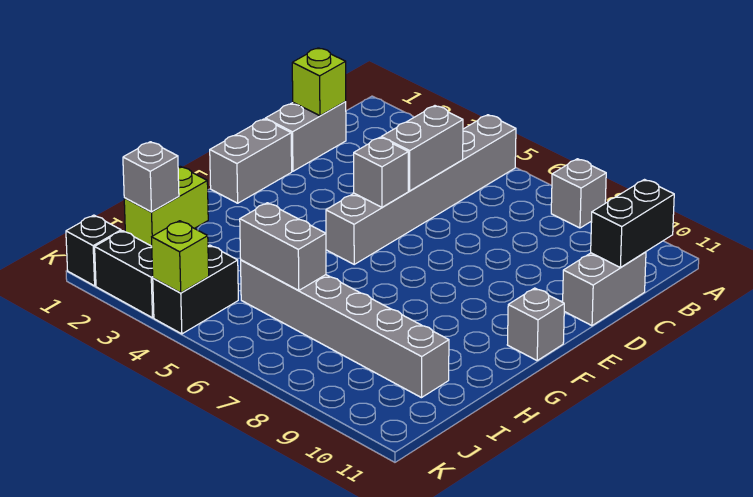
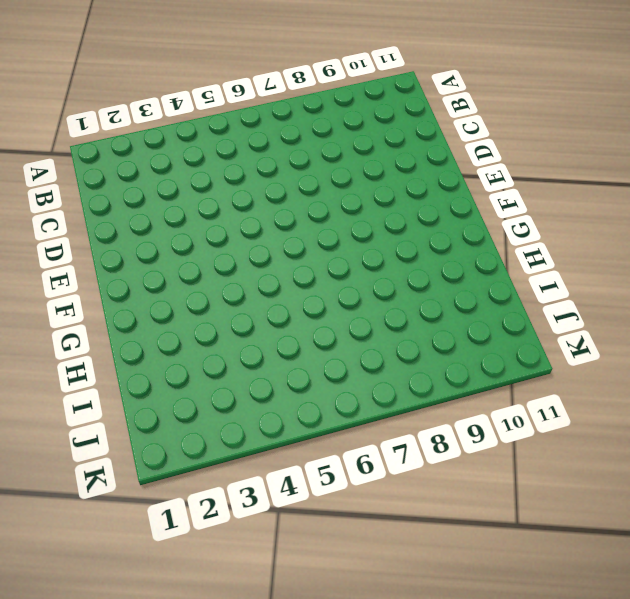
none -> grey brick A5:F5 level 1
none -> grey brick A8 level 1
none -> grey brick C1:D1 level 1

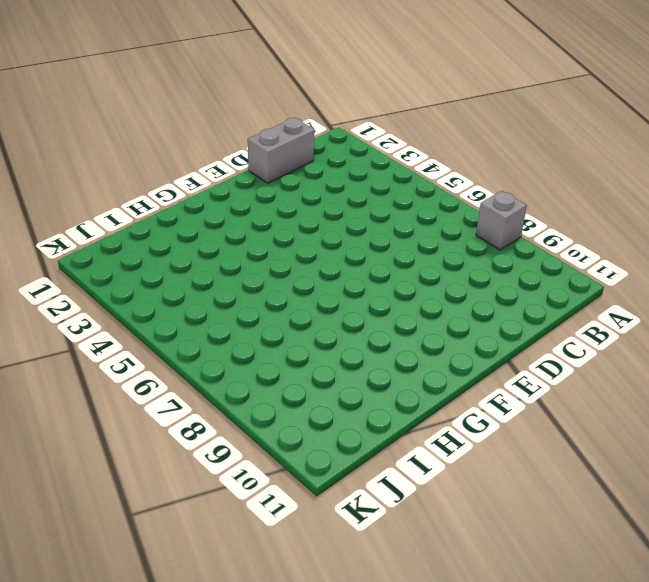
none -> grey brick A5:F5 level 1
none -> grey brick C11:D11 level 1
none -> grey brick E1:F1 level 1

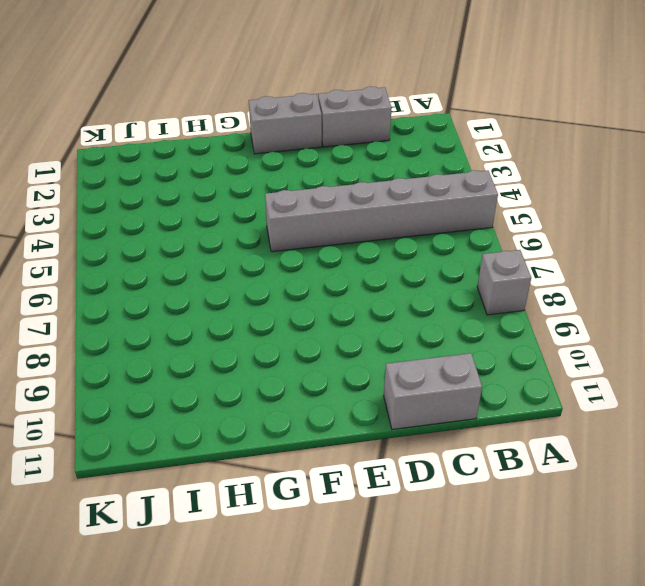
none -> grey brick F11 level 1
none -> lime brick H1:I1 level 1
none -> grey brick I5:I10 level 1

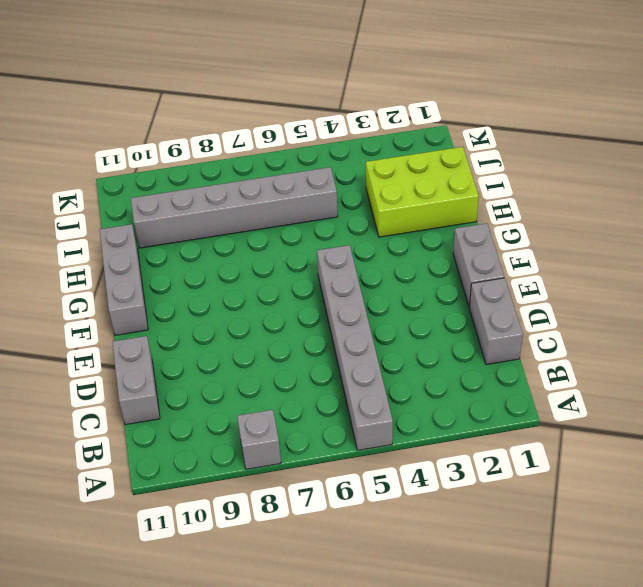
grey brick F11:H11 level 1 -> grey brick F11 level 1
lime brick H1:I3 level 1 -> lime brick H1:I1 level 1
none -> black brick J4:K4 level 1
none -> black brick K1 level 1
none -> black brick K2:K3 level 1

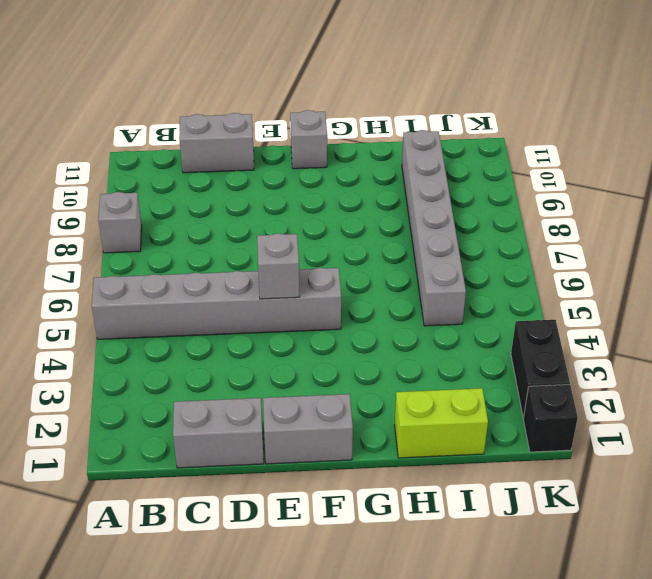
none -> black brick J4:K4 level 1
none -> black brick B11:C11 level 2
none -> lime brick C1 level 2

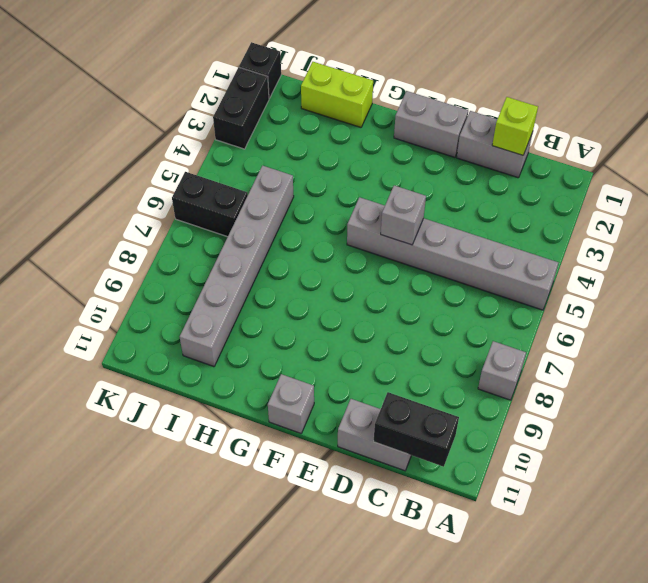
black brick J6:K6 level 1 -> black brick J4:K4 level 1
none -> grey brick C5:D5 level 2
none -> grey brick I1 level 2
none -> grey brick I5:I6 level 2

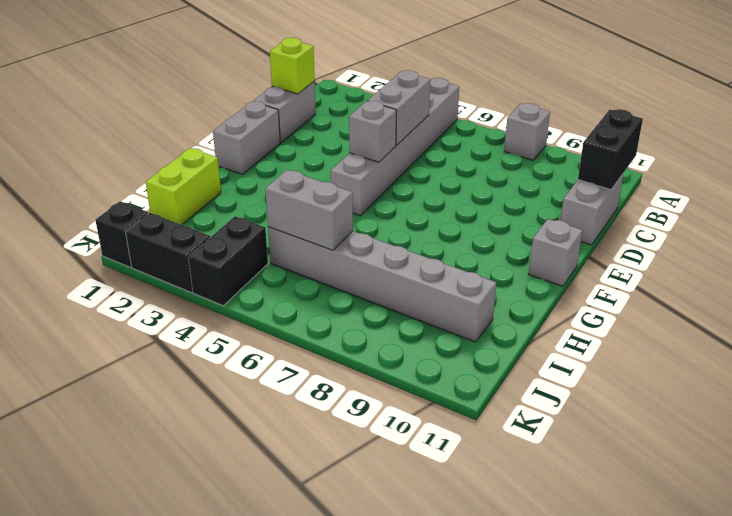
none -> grey brick I1 level 2
none -> lime brick K4 level 2

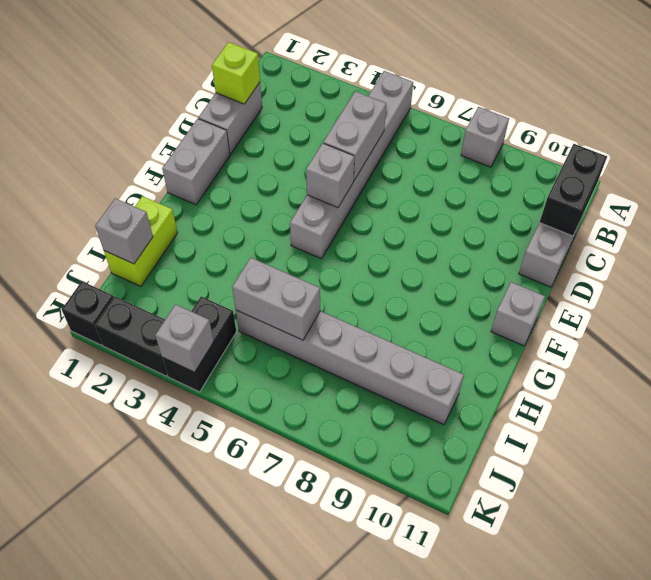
grey brick K4 level 2 -> lime brick K4 level 2

